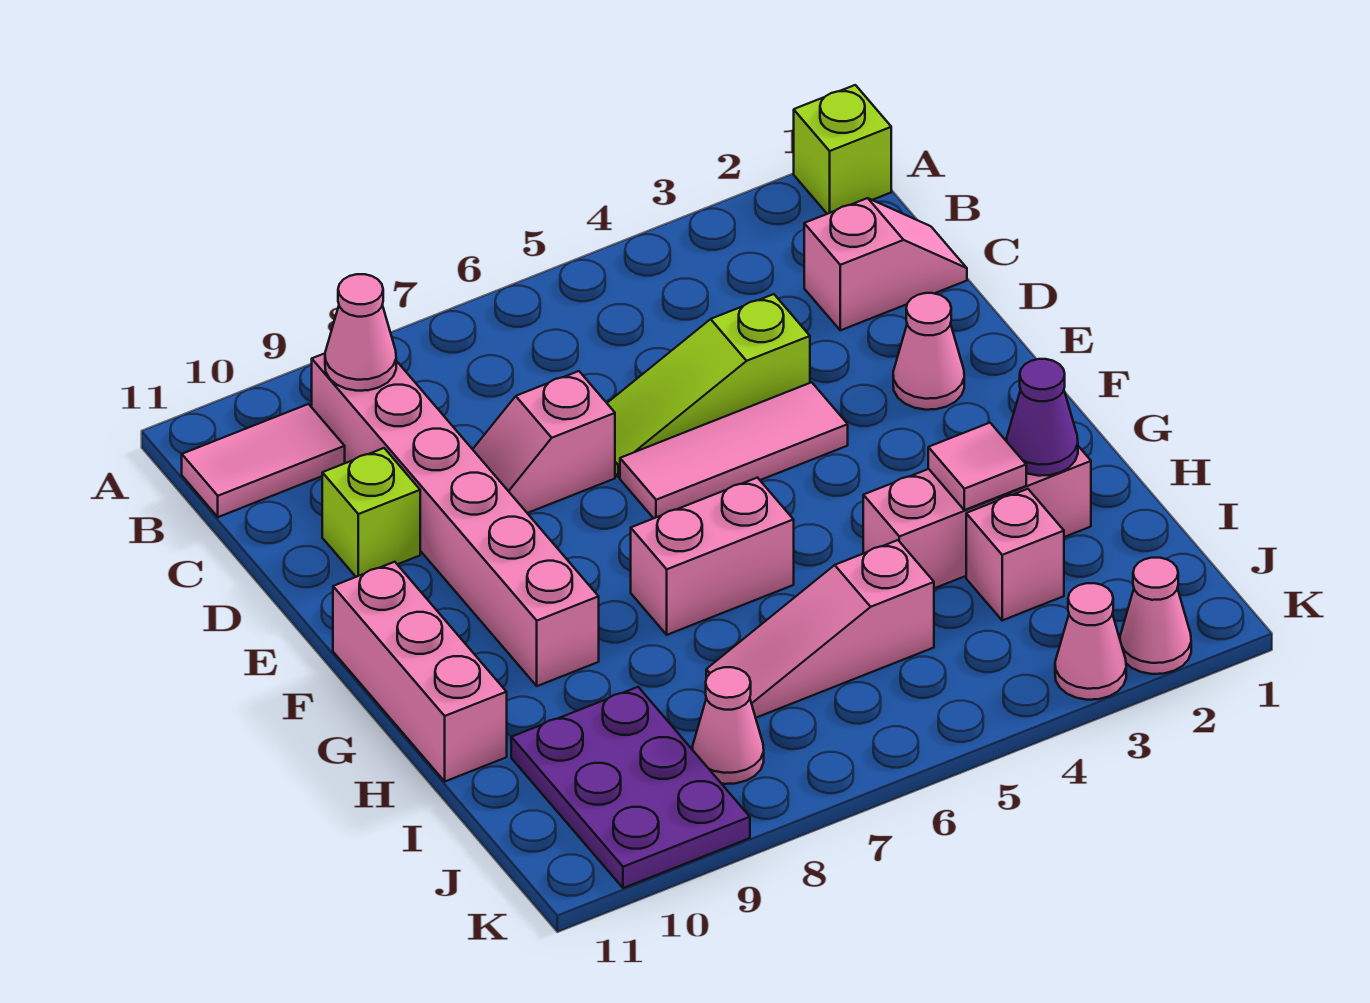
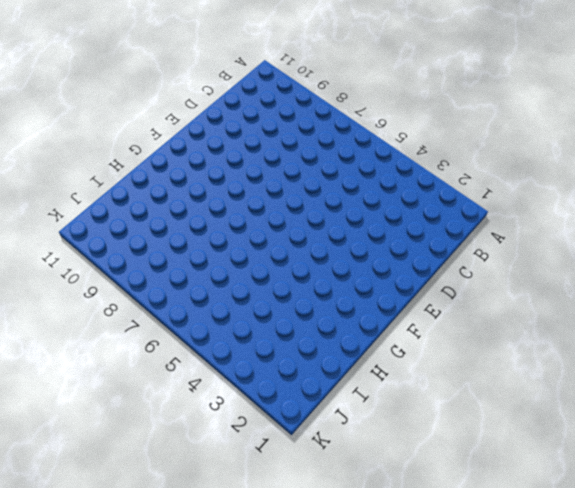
none -> lime brick A1 level 1
none -> pink brick B9:G9 level 1
none -> pink tile B10:B11 level 1

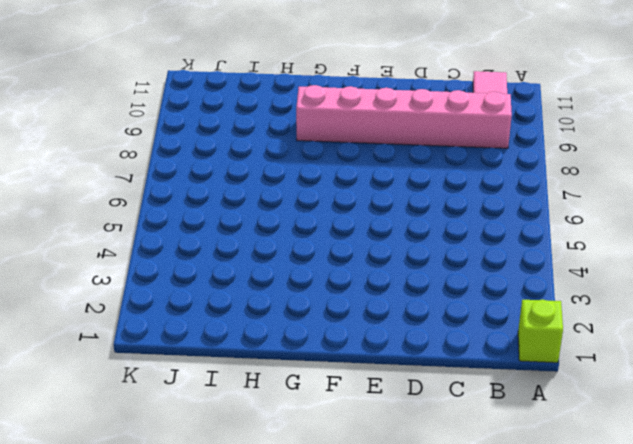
none -> pink slope C1:C2 level 1 top 2
none -> lime slope D4:D6 level 1 top 4
none -> pink slope D7:D8 level 1 top 7

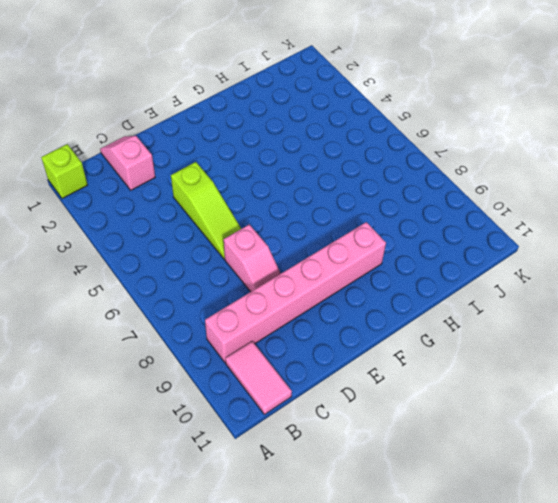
none -> lime brick D10 level 1
none -> pink cone E2 level 1
none -> pink tile E4:E6 level 1

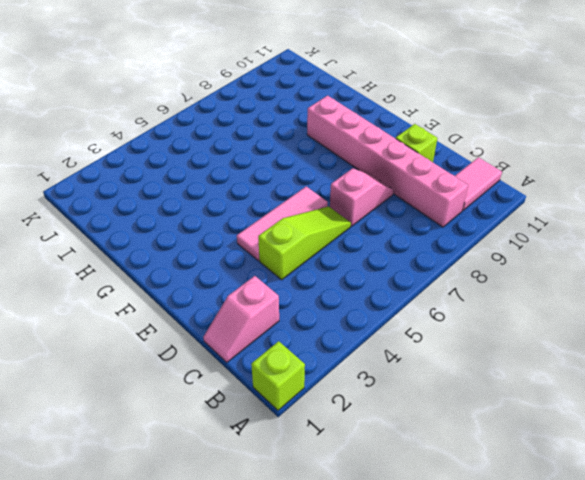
none -> pink cone E2 level 1
none -> pink brick F11:H11 level 1
none -> pink brick G6:G7 level 1

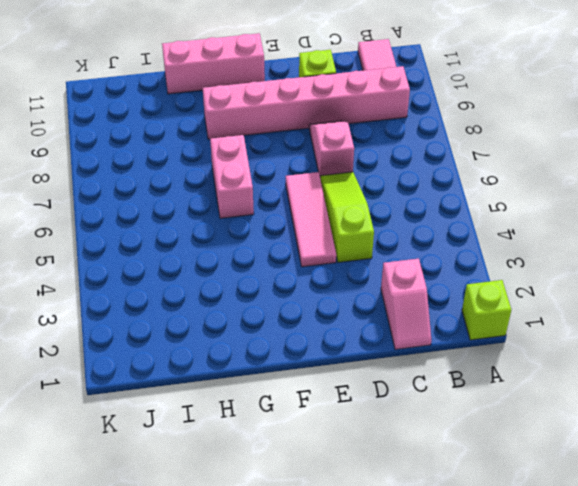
none -> pink cone E2 level 1
none -> pink brick H2:H4 level 1
none -> pink brick I3 level 1

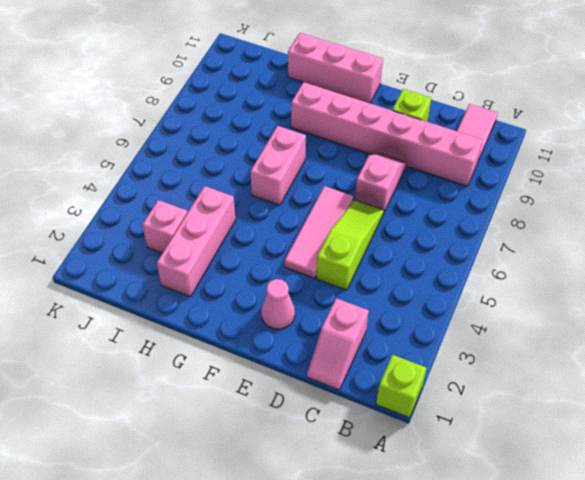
none -> pink slope I5:I7 level 1 top 5
none -> purple plate I9:K10 level 1
none -> pink cone J8 level 1

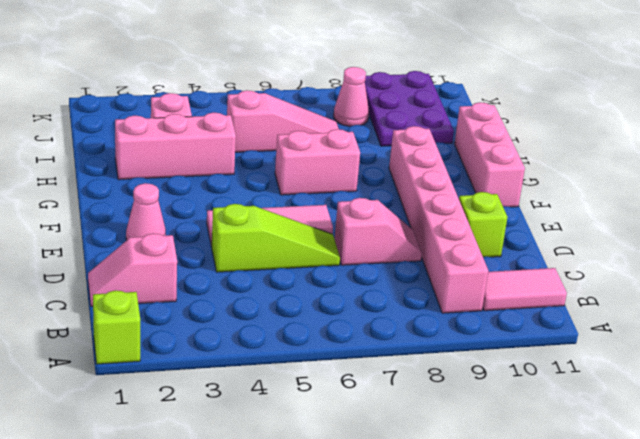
none -> pink cone K2 level 1
none -> pink cone K3 level 1
none -> pink cone B9 level 2

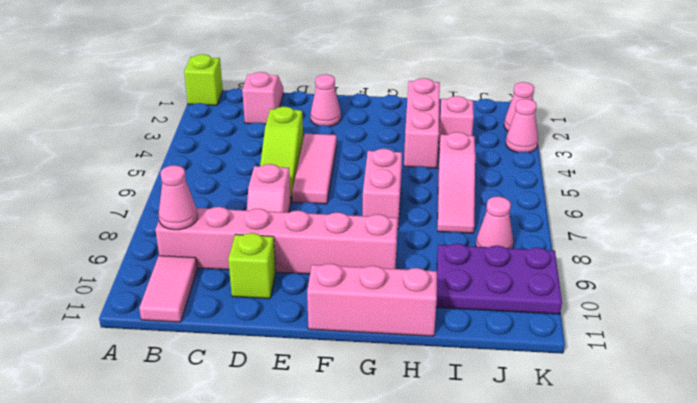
none -> purple cone H2 level 2
none -> pink tile H3 level 2

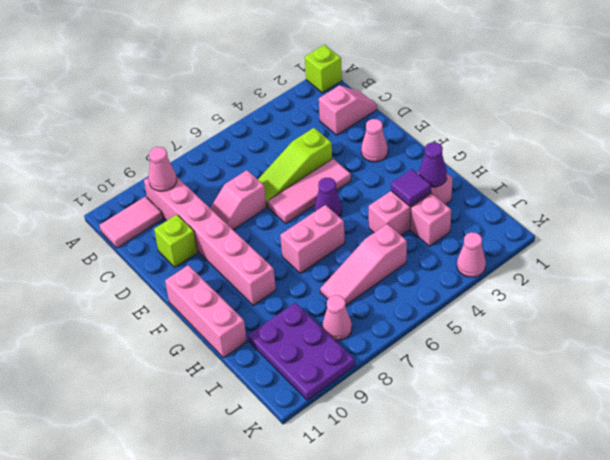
purple cone F5 level 1 -> none
purple tile H3 level 2 -> pink tile H3 level 2
none -> pink cone K2 level 1

